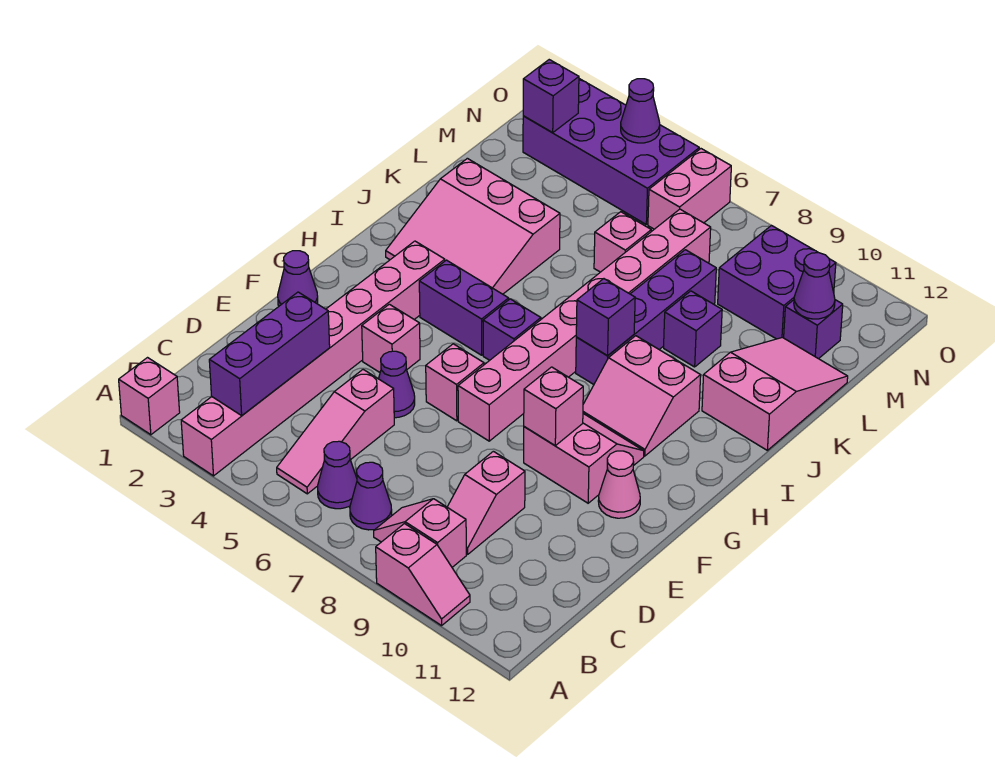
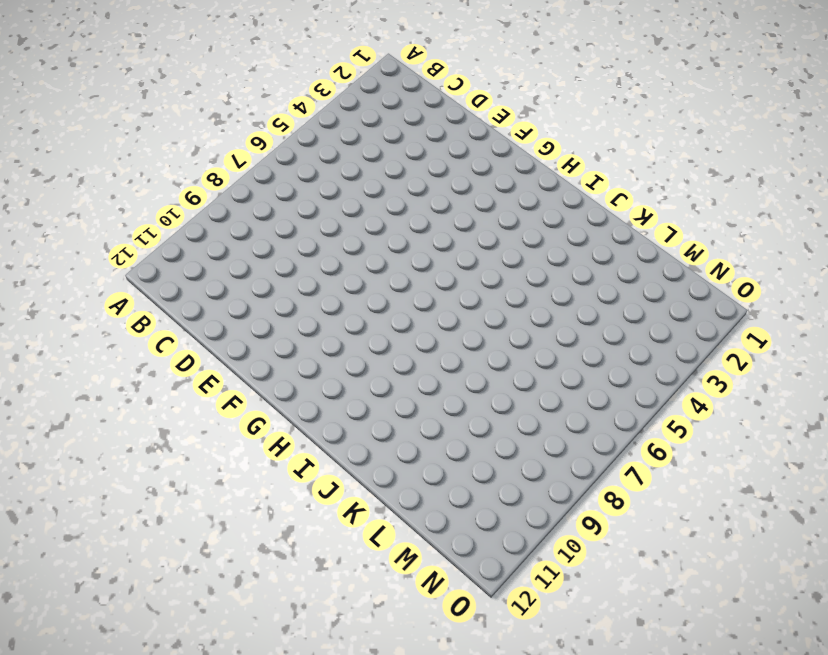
none -> pink brick A1 level 1
none -> pink brick A3:H3 level 1
none -> pink slope A9:A10 level 1 top 9
none -> pink slope B5:D5 level 1 top D

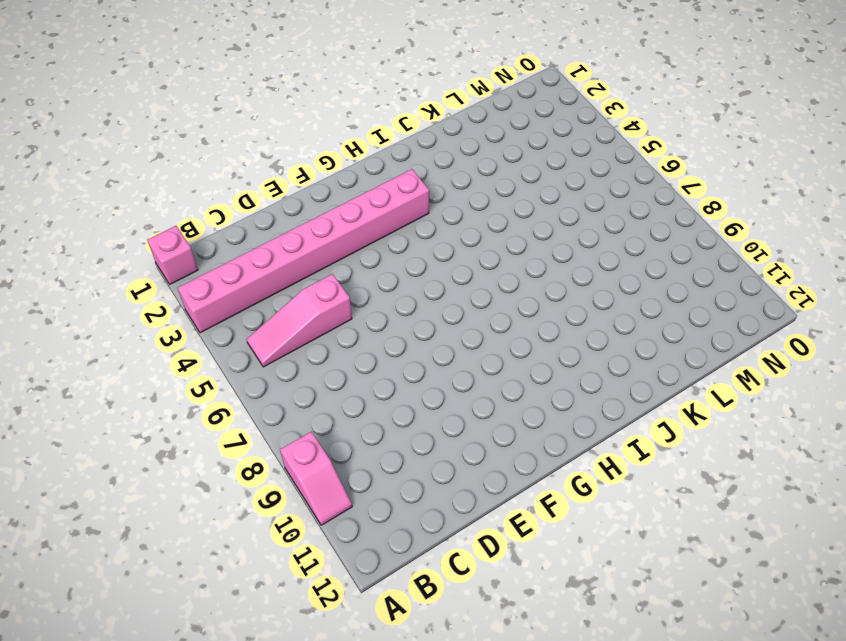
none -> purple cone B6 level 1
none -> purple cone B7 level 1
none -> pink slope B8:B9 level 1 top 9
none -> pink slope C9:D9 level 1 top D

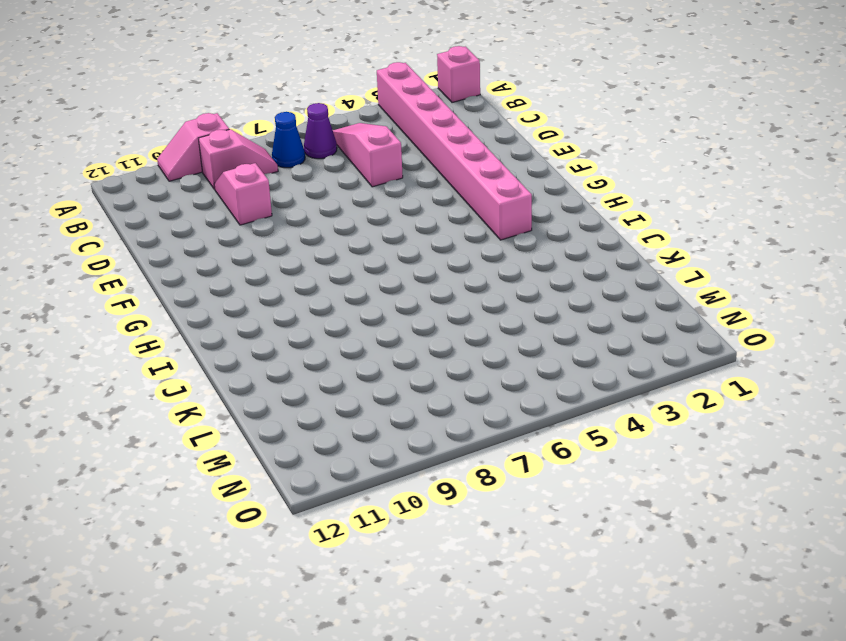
blue cone B7 level 1 -> purple cone B7 level 1
none -> purple cone E5 level 1
none -> purple cone F1 level 1
none -> pink brick F4 level 1
none -> pink brick F6 level 1

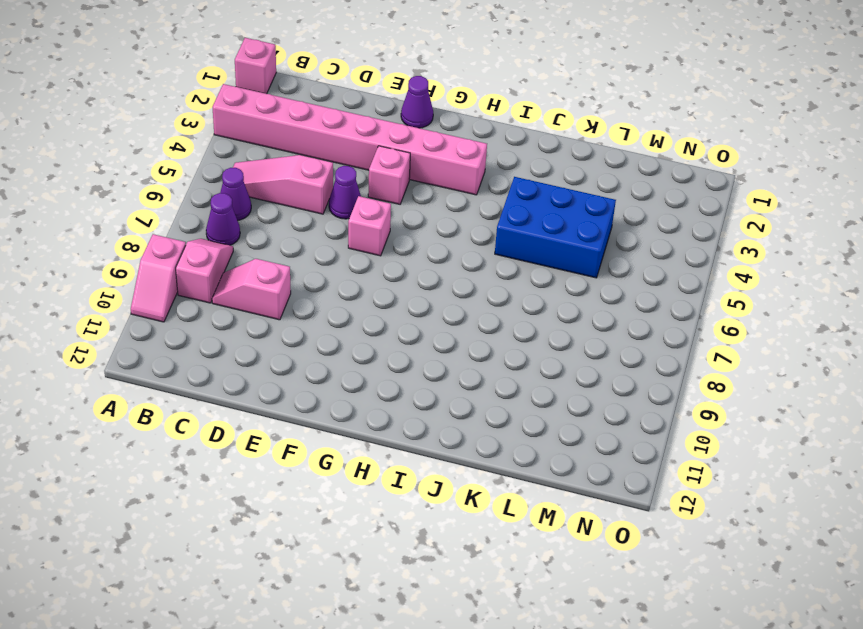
blue brick J4:L5 level 1 -> pink slope I2:K4 level 1 top K
none -> pink brick F7:M7 level 1
none -> pink slope F9:G10 level 1 top F
none -> pink cone F11 level 1
none -> purple brick H4:H5 level 1

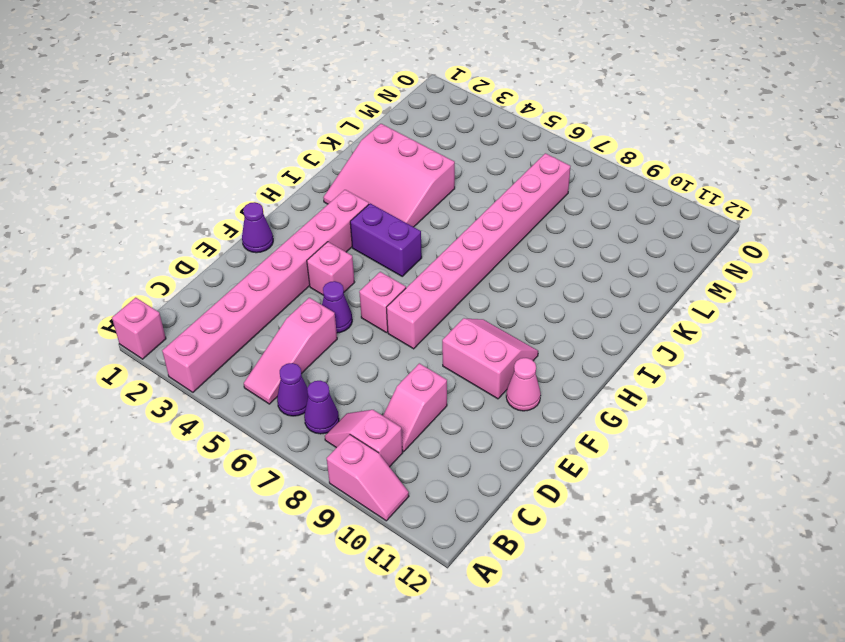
none -> purple brick H6 level 1
none -> pink slope H9:I10 level 1 top I
none -> purple brick I8:L8 level 1
none -> pink slope J11:L12 level 1 top J

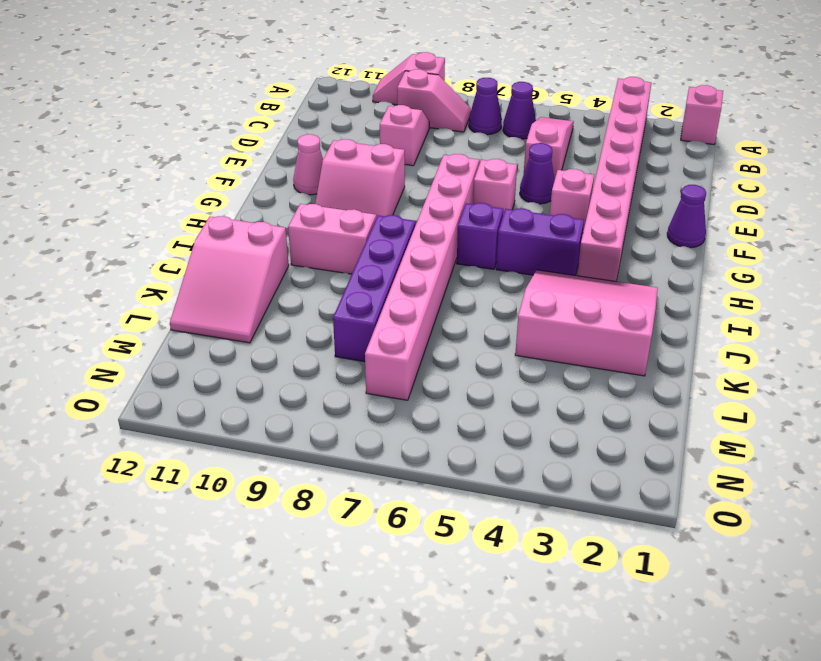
none -> purple brick K9 level 1
none -> pink brick L6 level 1
none -> purple brick M9:N10 level 1
none -> purple brick M11 level 1

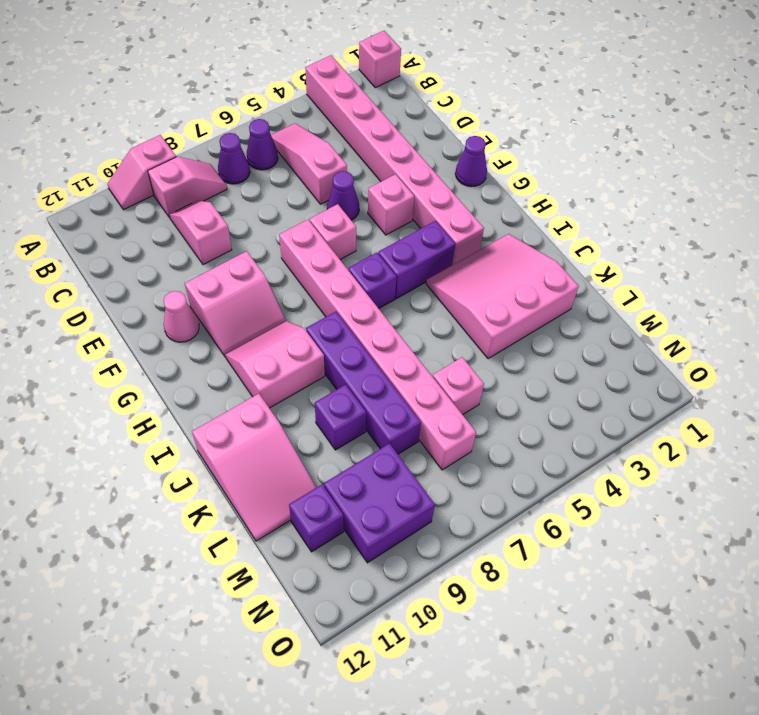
none -> purple brick N2:O5 level 1
none -> pink brick N6:O6 level 1
none -> purple brick B3:D3 level 2
none -> pink brick F9 level 2

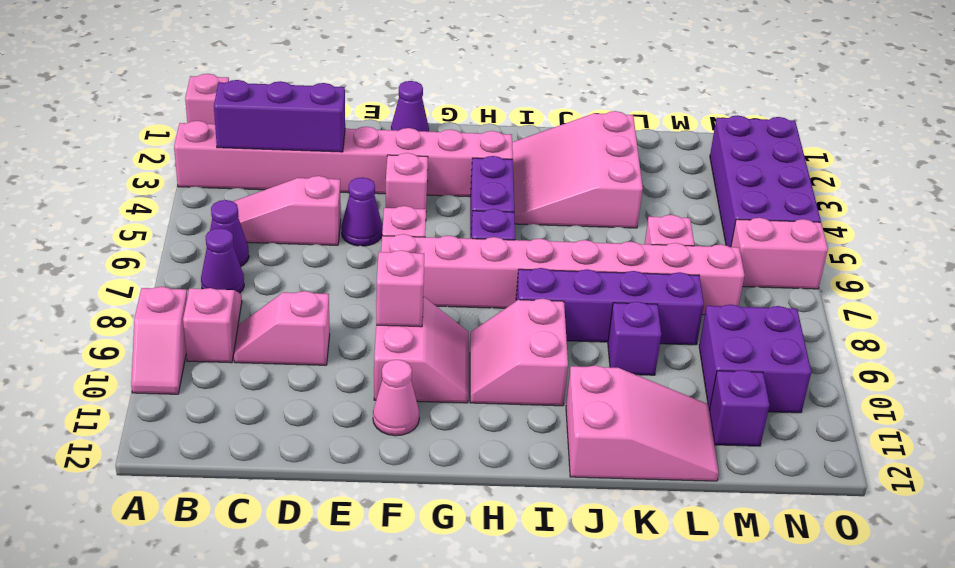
none -> purple brick I8 level 2
none -> purple cone M11 level 2
none -> purple brick N2 level 2
none -> purple cone O4 level 2

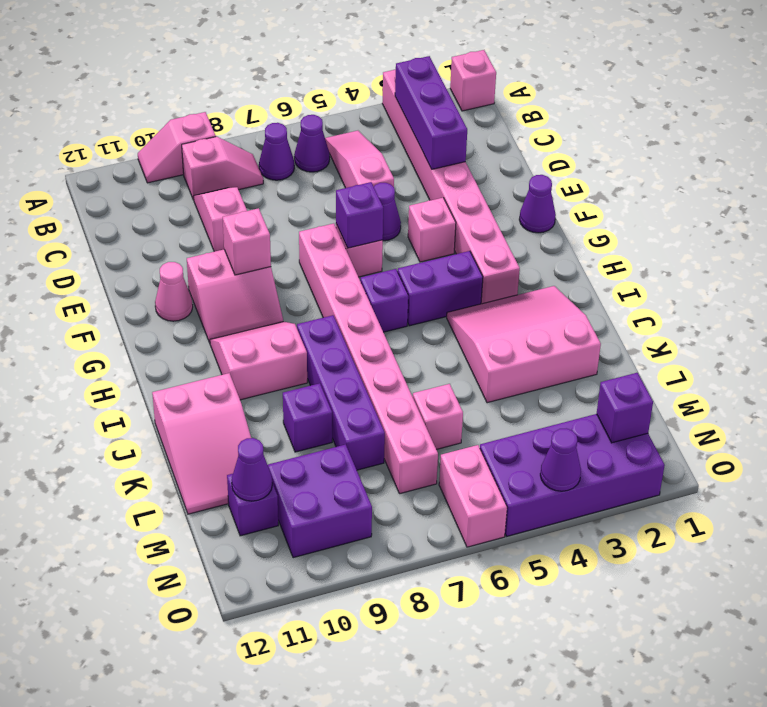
purple brick F6 level 2 -> purple brick I8 level 2

